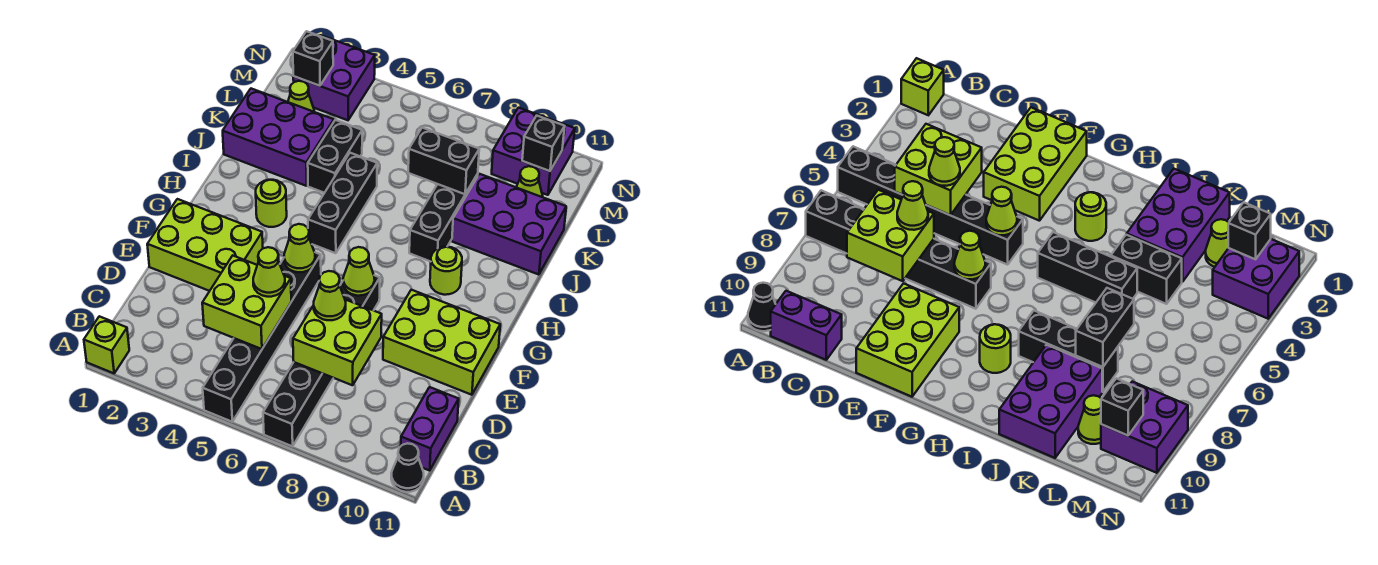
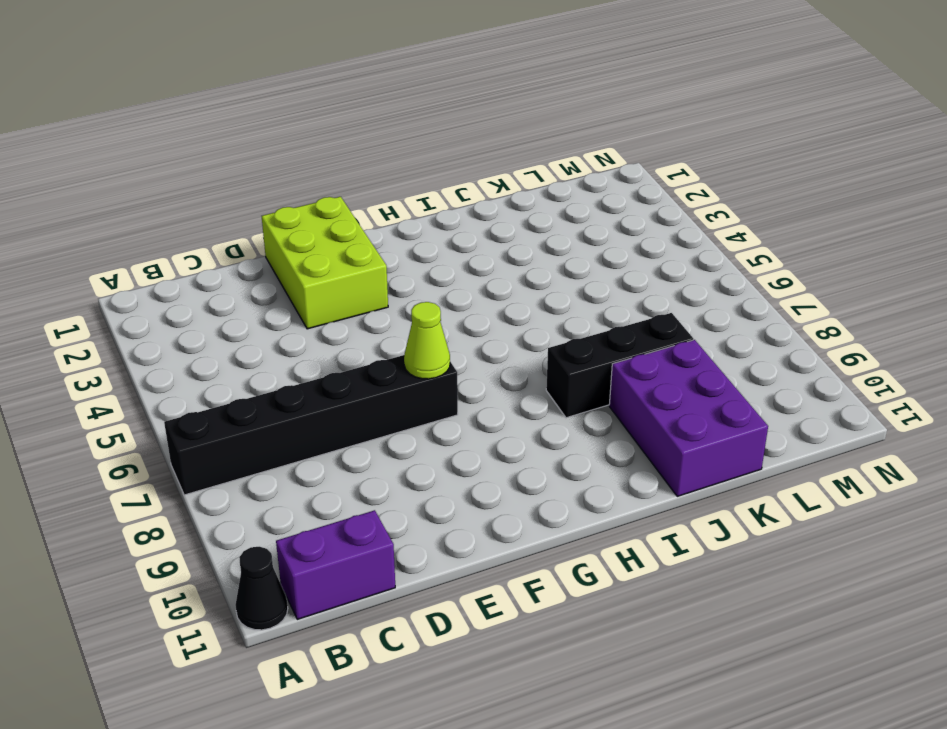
none -> lime brick A1 level 1
none -> black brick A5:F5 level 1
none -> lime brick E9:F11 level 1

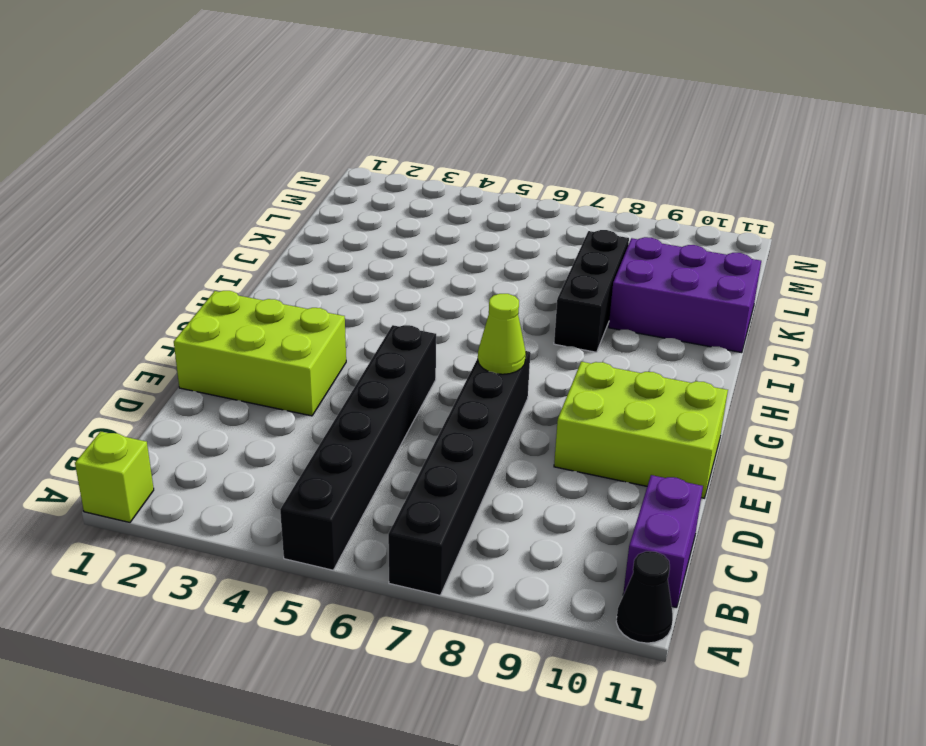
none -> lime round brick H3 level 1
none -> black brick H5:J5 level 1
none -> lime round brick H9 level 1

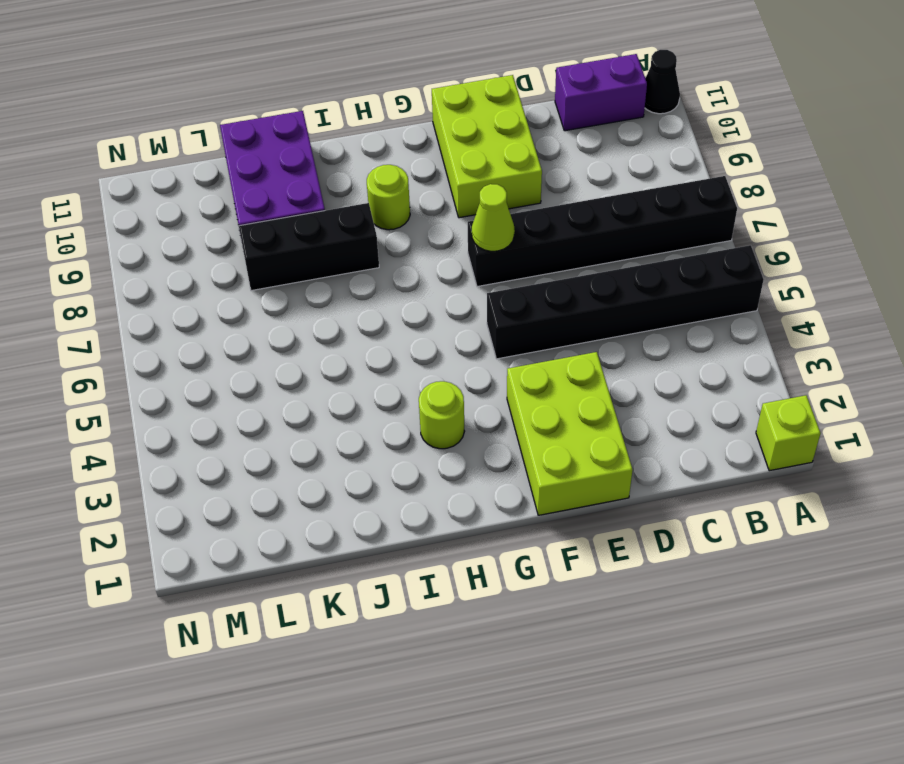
none -> black brick H5:J5 level 1
none -> purple brick J1:K3 level 1
none -> black brick J4:K4 level 1

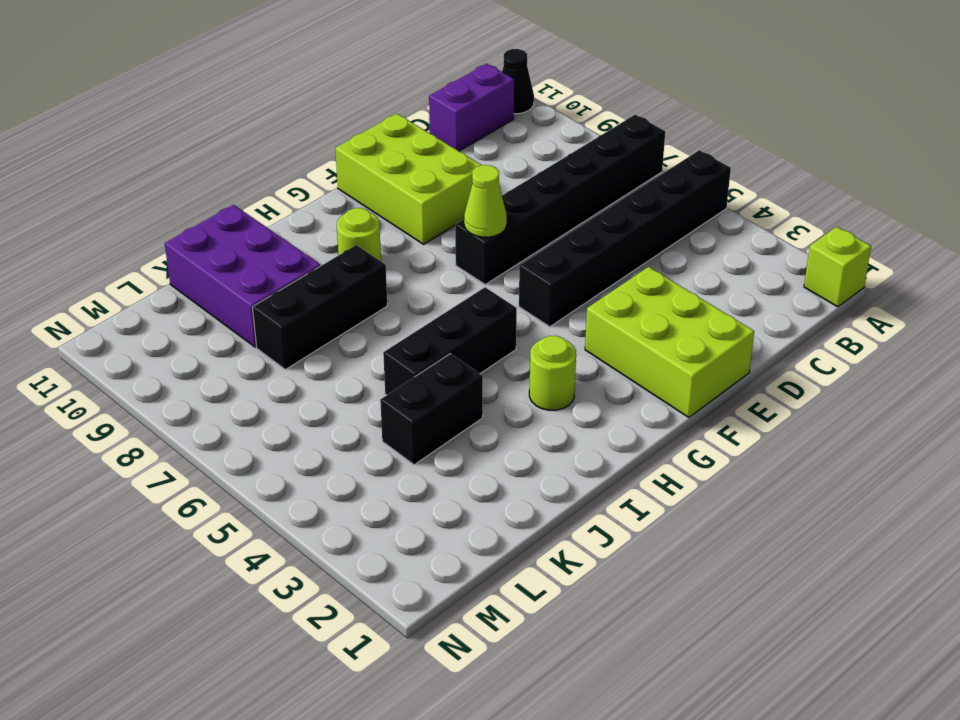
none -> purple brick J1:K3 level 1
none -> lime cone L2 level 1
none -> lime cone L10 level 1

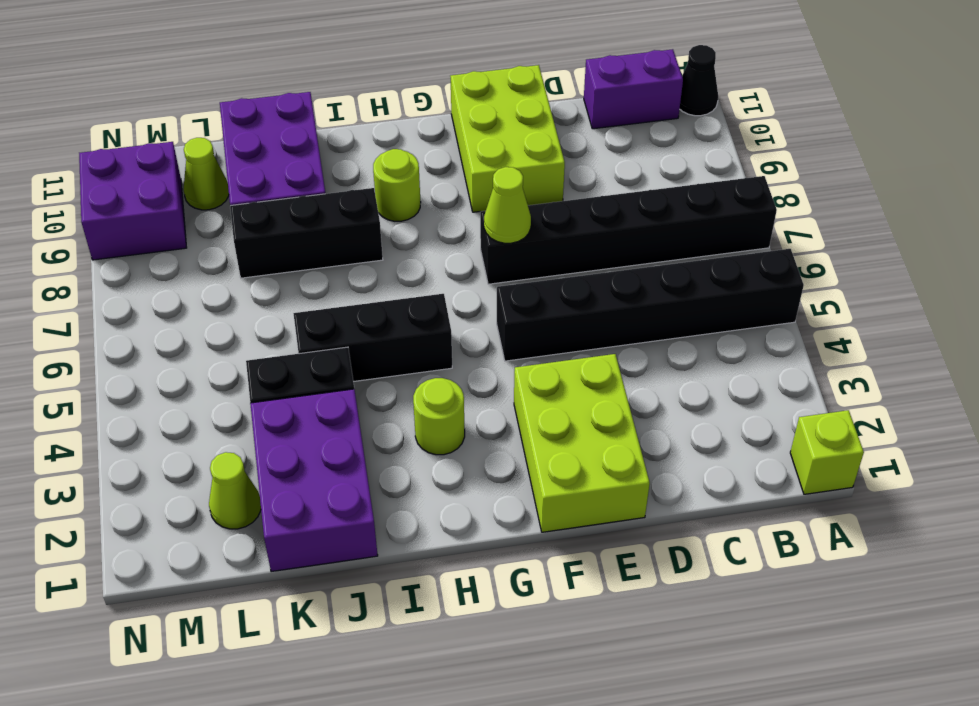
none -> purple brick M2:N3 level 1
none -> lime brick C4:D5 level 2
none -> lime brick C7:D8 level 2

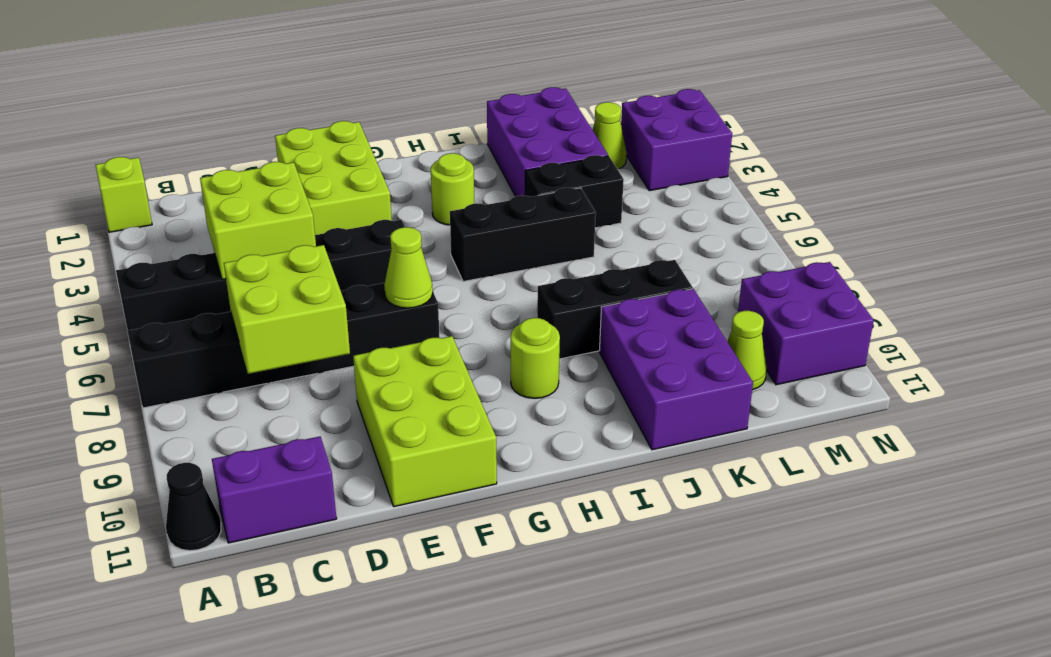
none -> lime cone F5 level 2
none -> black brick K7:K8 level 2
none -> black brick M2 level 2

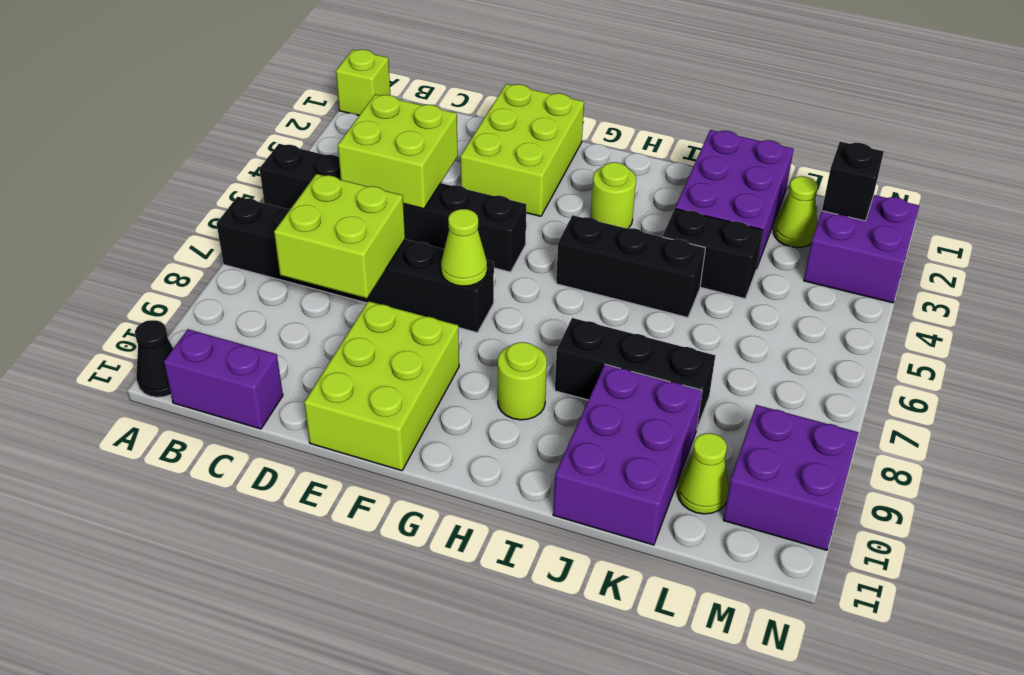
none -> lime cone F5 level 2
none -> black brick K7:K8 level 2
none -> black brick M10 level 2

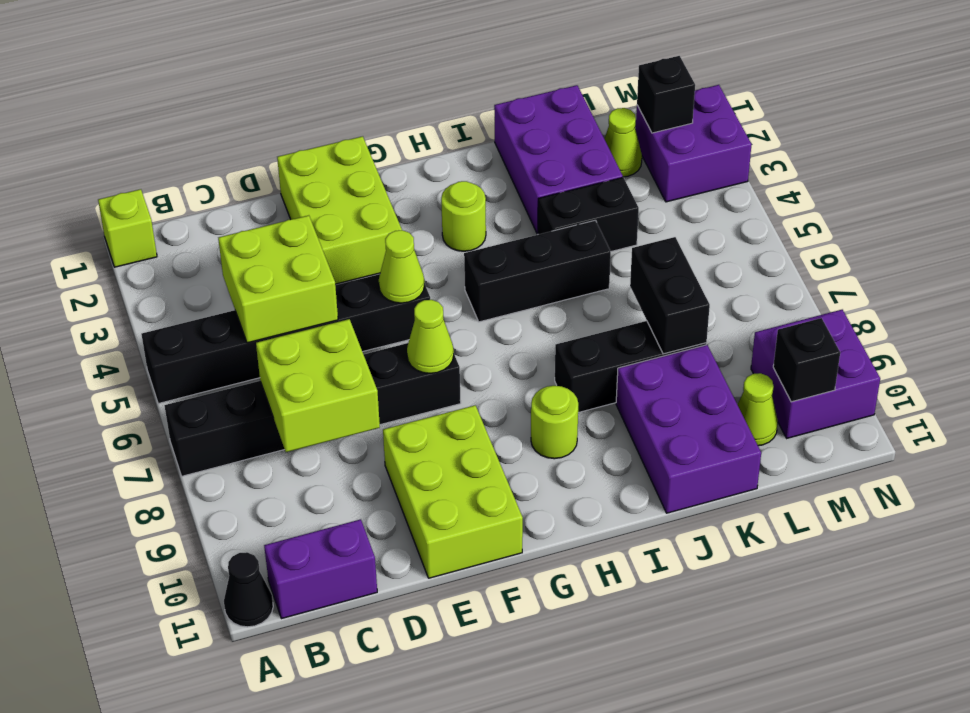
none -> lime cone D5 level 3
none -> lime cone D7 level 3

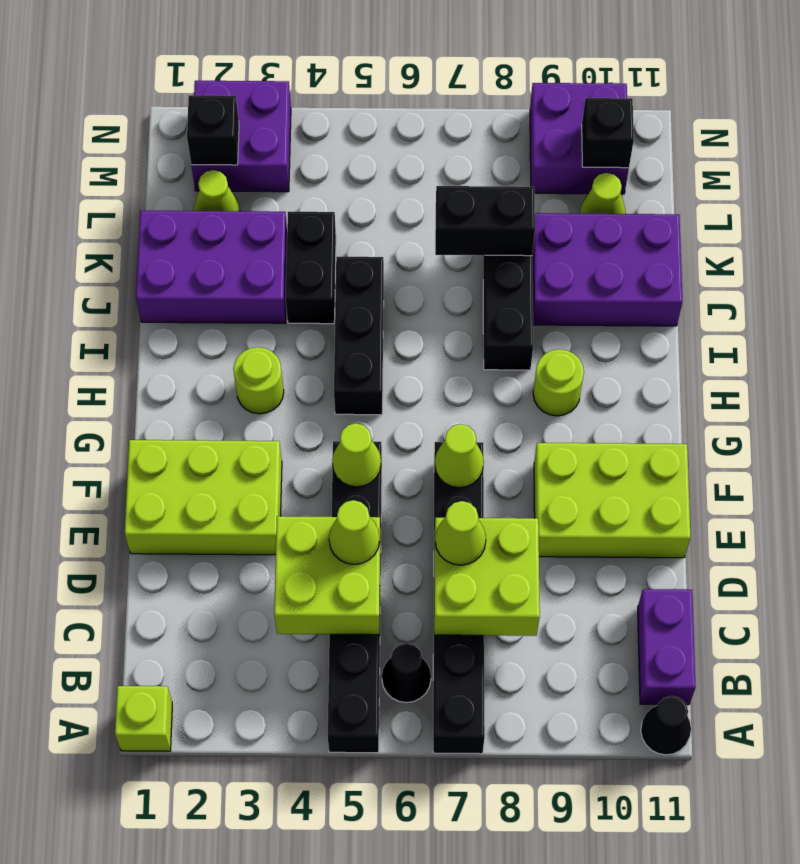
black cone B6 level 1 -> none

